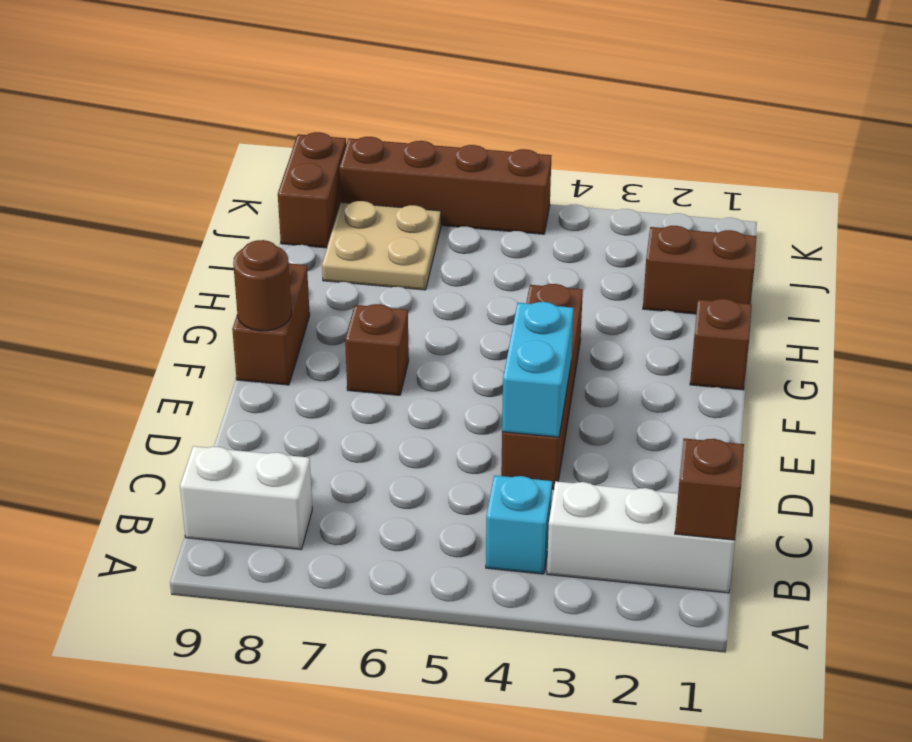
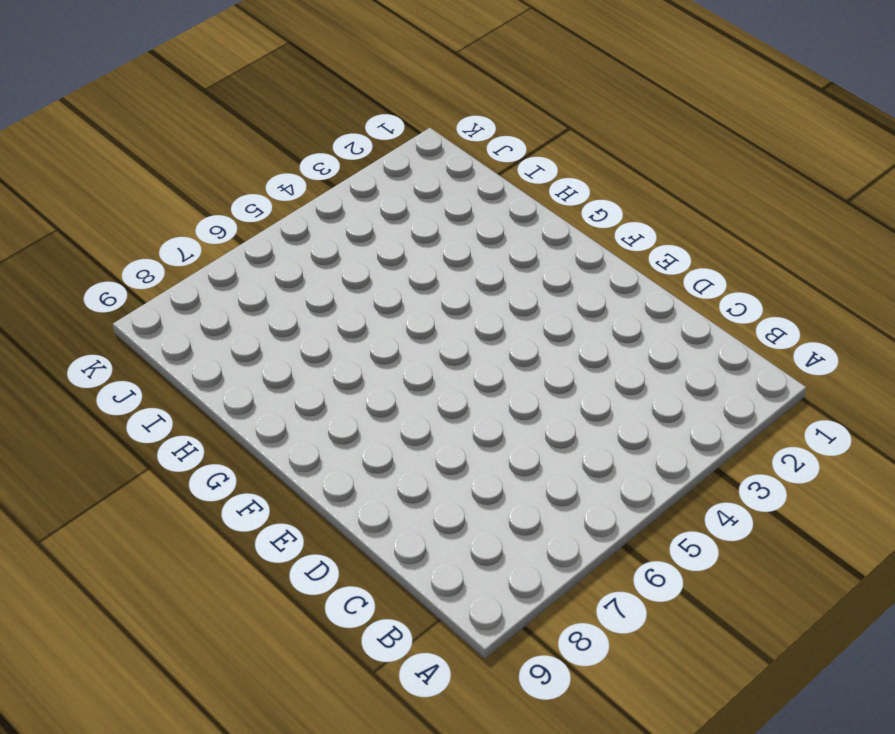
none -> white brick B1:B3 level 1
none -> cyan brick B4 level 1
none -> white brick B8:B9 level 1

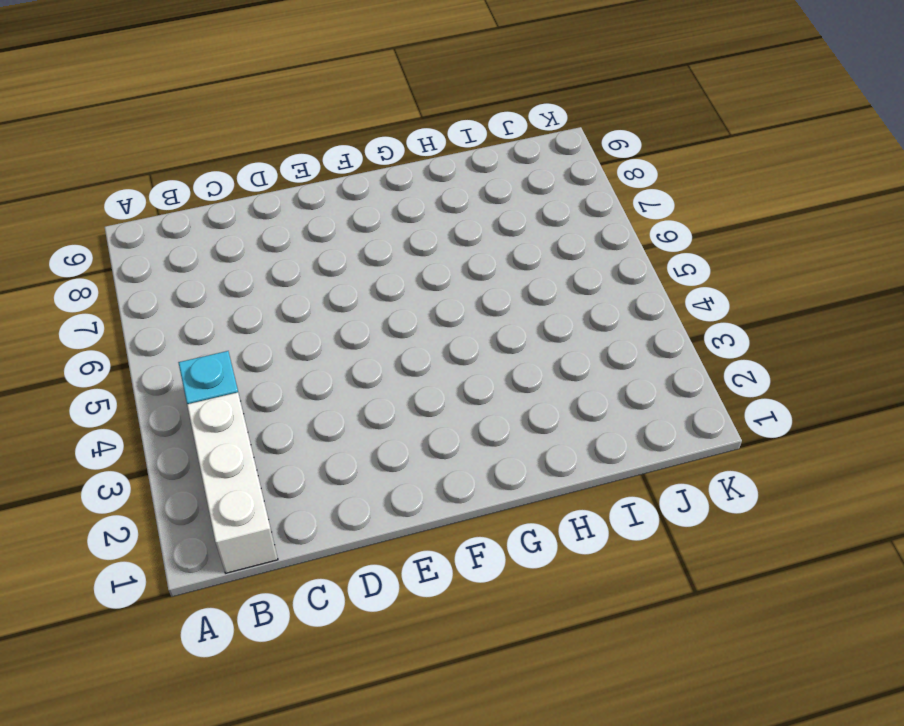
none -> white brick B8:B9 level 1
none -> brown brick D4:G4 level 1
none -> brown brick F7 level 1

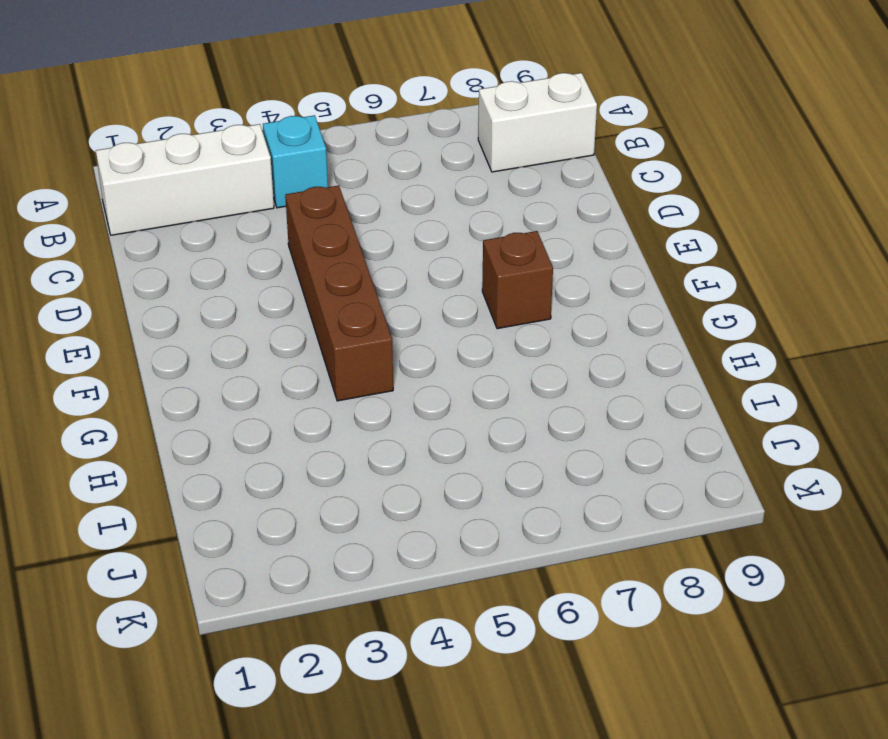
none -> brown brick F9:G9 level 1
none -> brown brick G1 level 1
none -> brown brick I1:I2 level 1

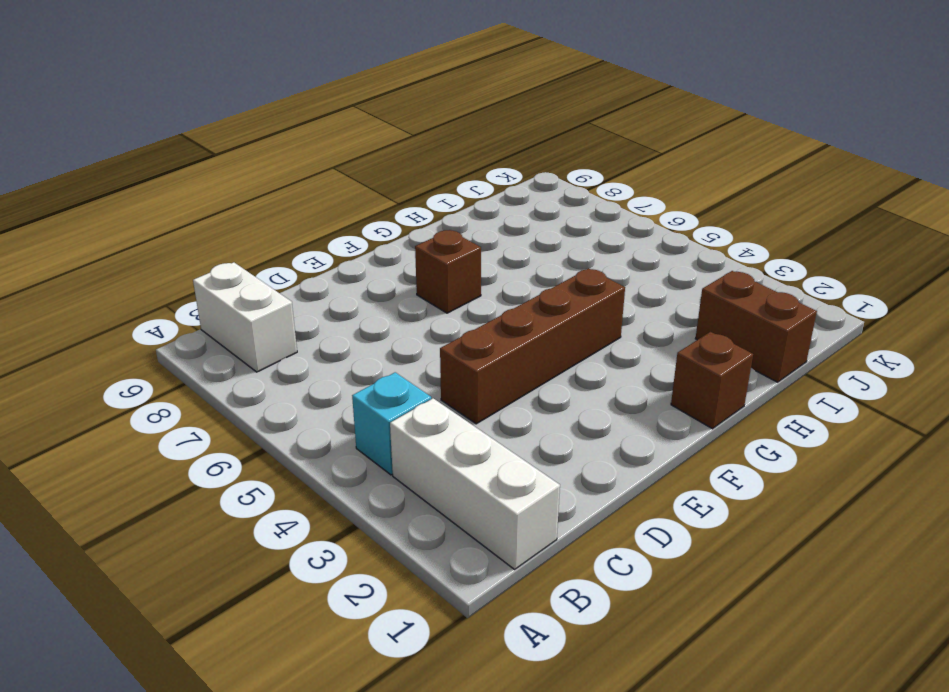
none -> brown brick F9:G9 level 1
none -> tan plate I7:J8 level 1
none -> brown brick J9:K9 level 1

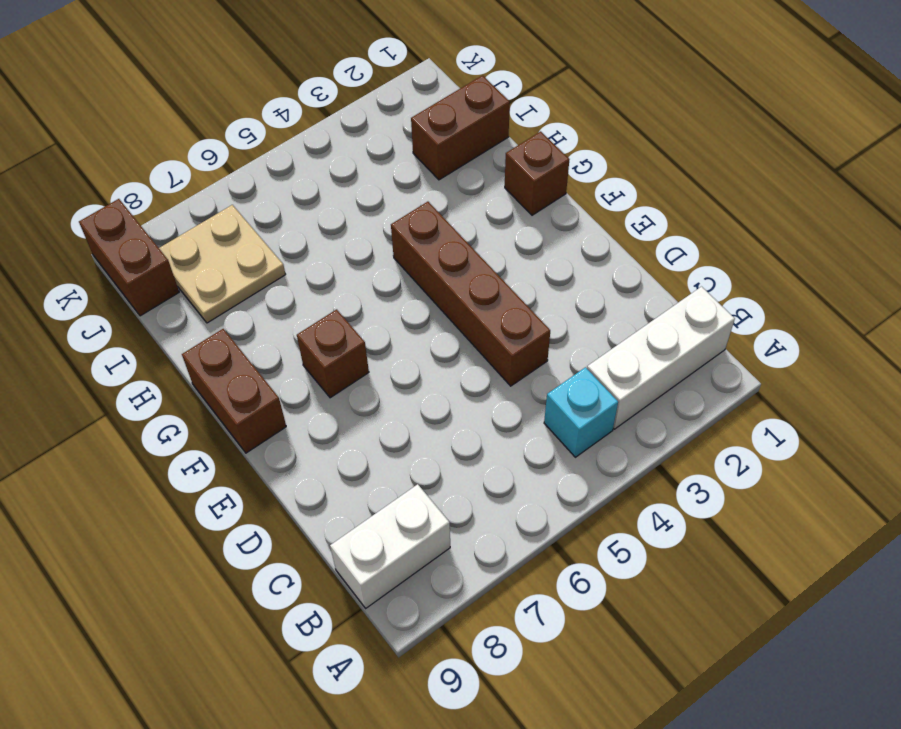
none -> brown brick K5:K8 level 1
none -> brown brick B1 level 2
none -> cyan brick D4:E4 level 2

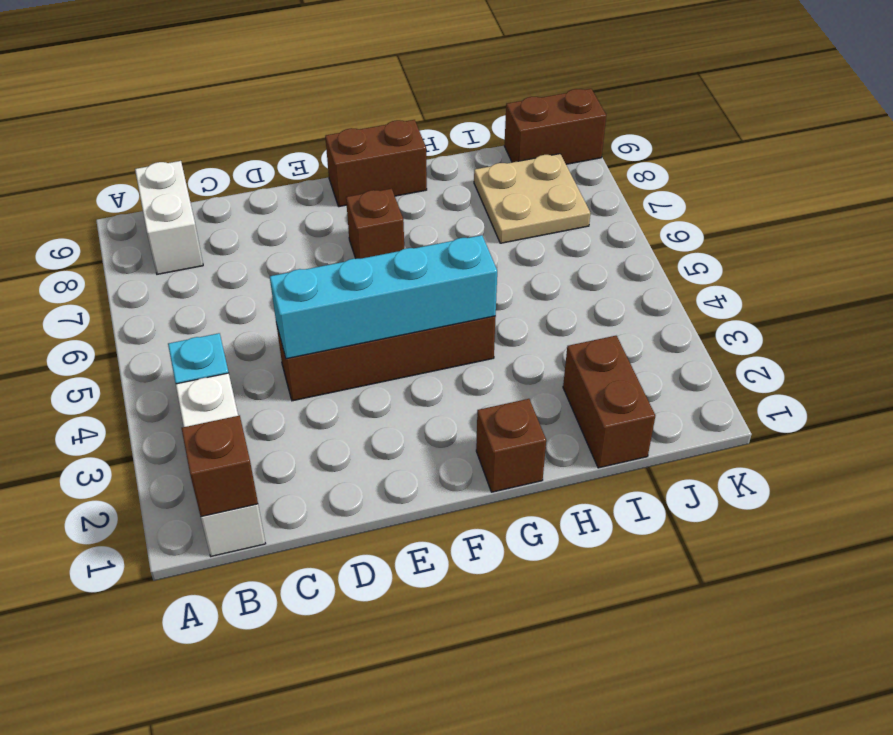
cyan brick D4:G4 level 2 -> cyan brick D4:E4 level 2
none -> brown brick K5:K8 level 1
none -> brown round brick F9 level 2

